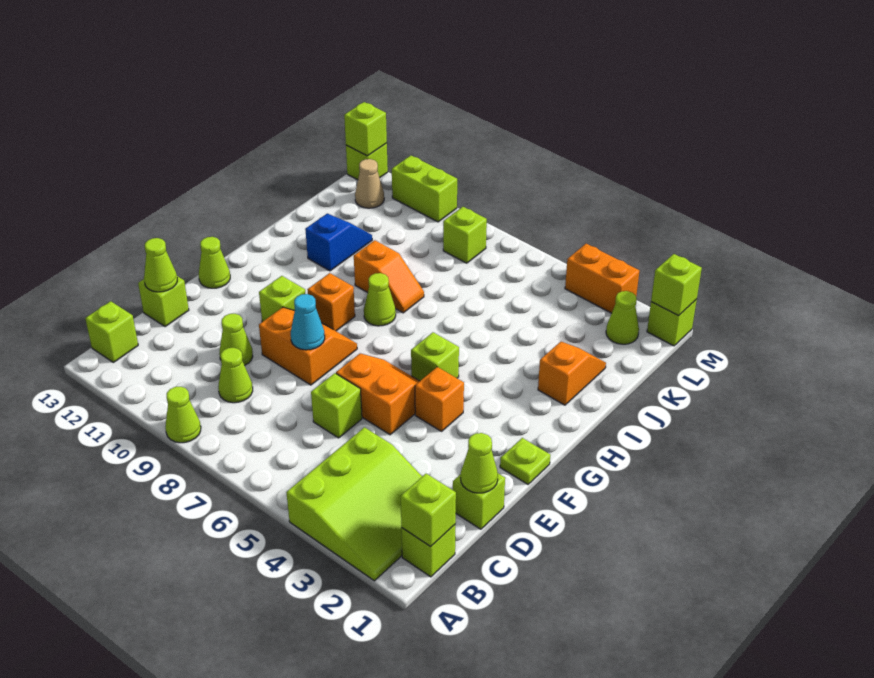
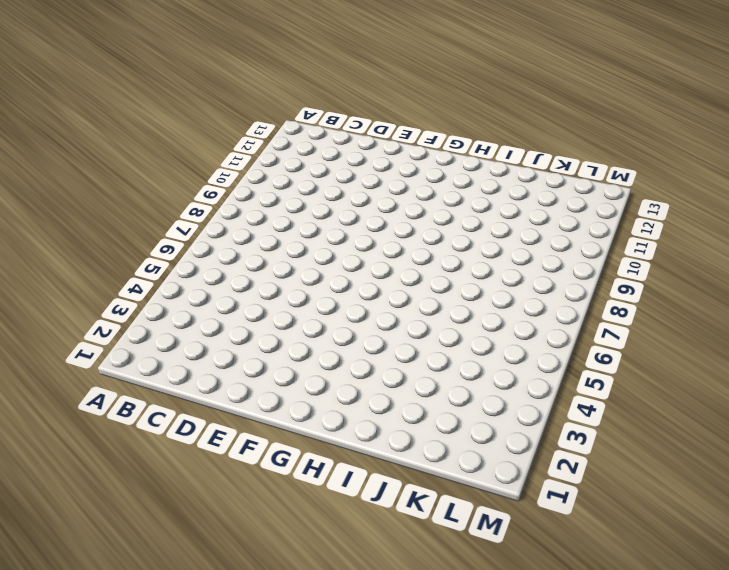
none -> lime slope A2:C4 level 1 top 4
none -> lime cone A9 level 1
none -> lime brick B1 level 1
none -> lime brick B13 level 1

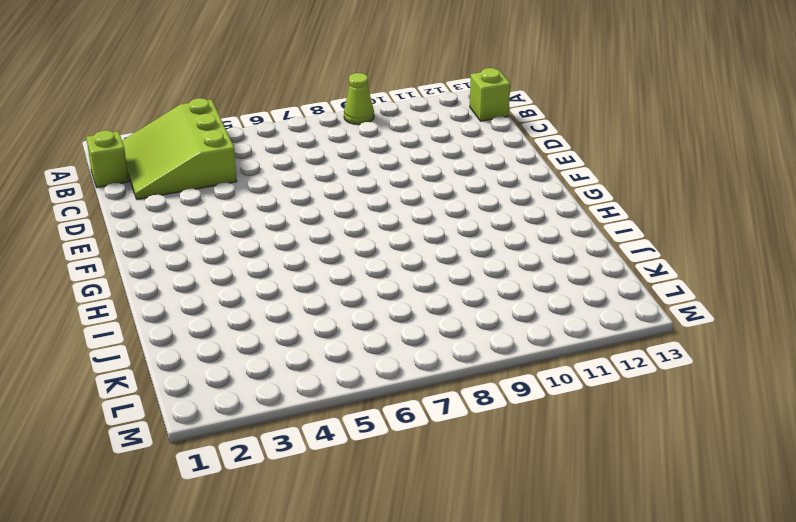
none -> lime cone C9 level 1
none -> lime brick D1 level 1
none -> lime brick D6 level 1
none -> lime cone D10 level 1

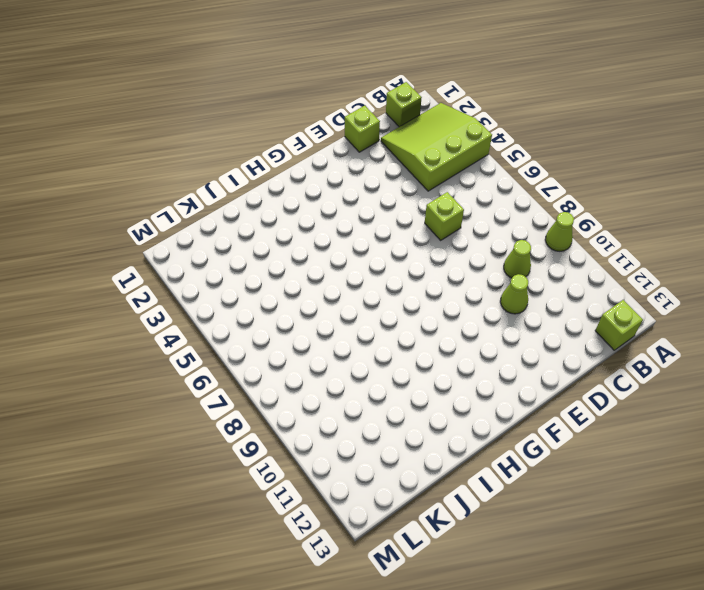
none -> lime brick D13 level 1
none -> orange slope E5:F6 level 1 top E
none -> orange slope E8:F9 level 1 top E
none -> lime plate F1 level 1

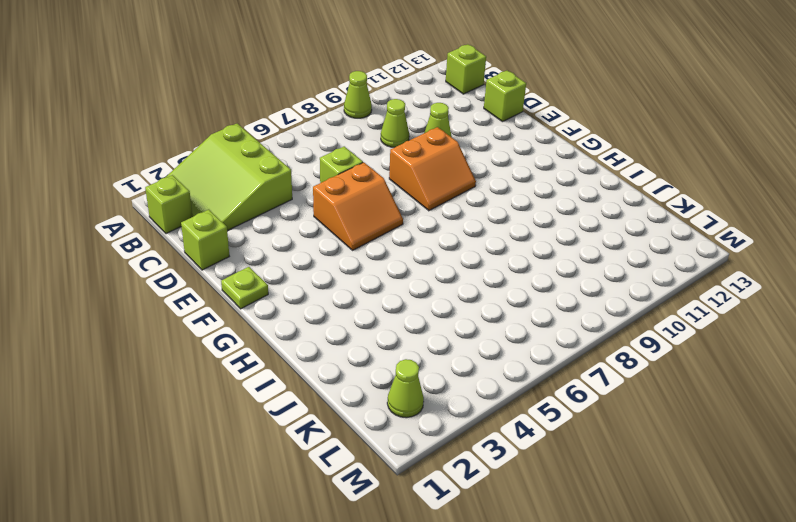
none -> orange brick F4 level 1
none -> lime brick F10 level 1
none -> lime cone F13 level 1
none -> lime brick G5 level 1

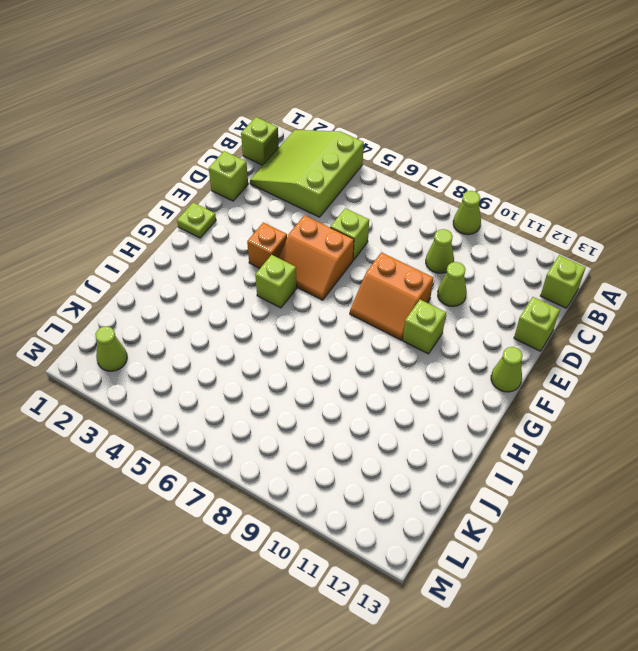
none -> orange brick G9 level 1
none -> lime cone H8 level 1
none -> orange slope I2:J2 level 1 top I
none -> orange slope I8:I9 level 1 top 9

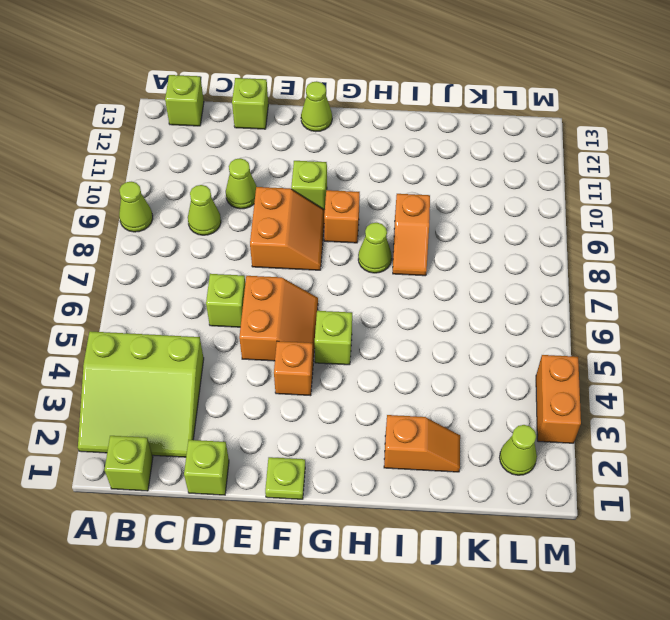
none -> blue slope I11:J11 level 1 top I
none -> lime brick L8 level 1
none -> tan cone L12 level 1
none -> lime brick M1 level 1

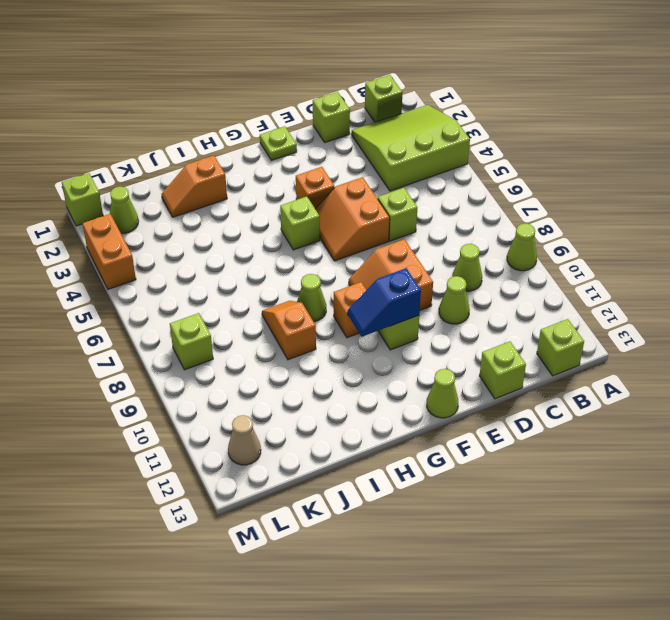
blue slope F10:G10 level 2 top F -> blue slope I11:J11 level 1 top I
none -> lime brick M10:M11 level 1
none -> lime brick M13 level 1
none -> lime brick B1 level 2
none -> lime cone D1 level 2

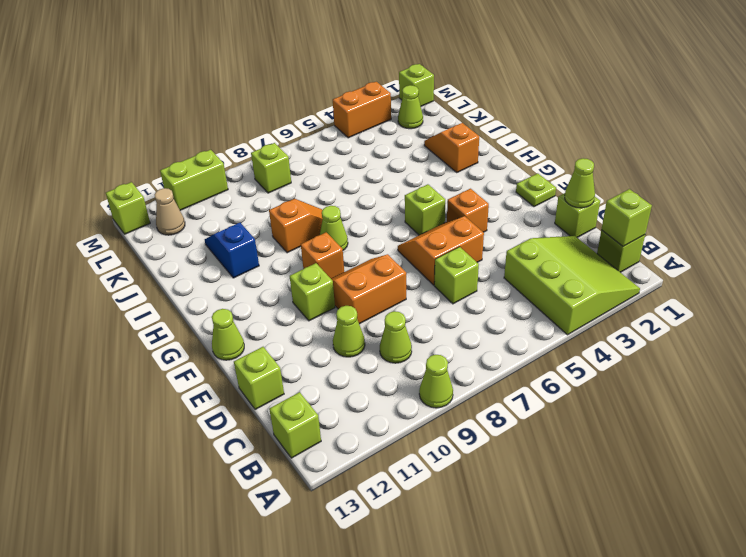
none -> lime cone D13 level 2
none -> cyan cone E8 level 2
none -> lime brick M1 level 2
none -> lime brick M13 level 2

